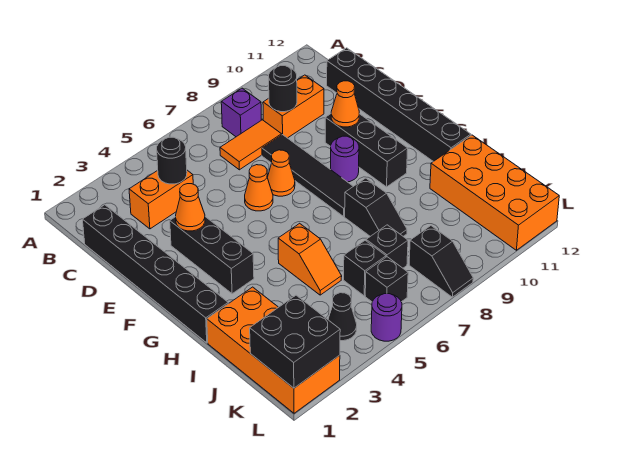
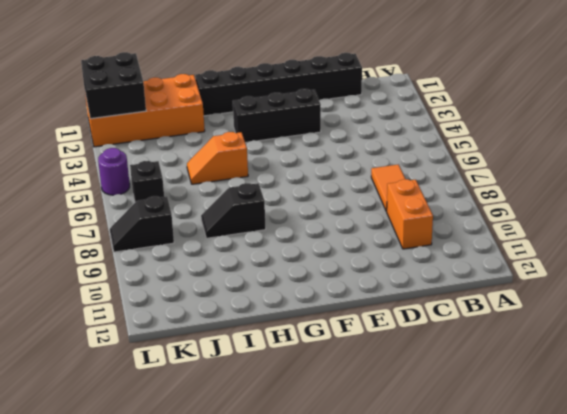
none -> purple brick B8 level 1
none -> orange brick C3:C4 level 1
none -> black brick C12:H12 level 1

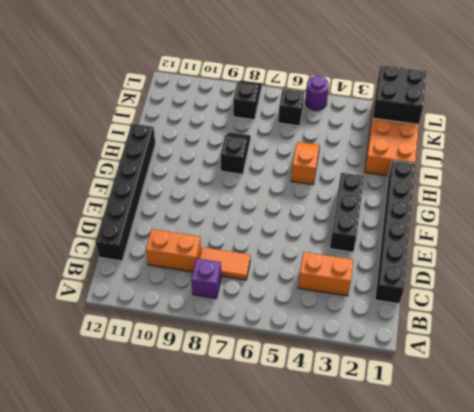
none -> black tile D8:G8 level 1
none -> orange cone E6 level 1
none -> orange cone E7 level 1

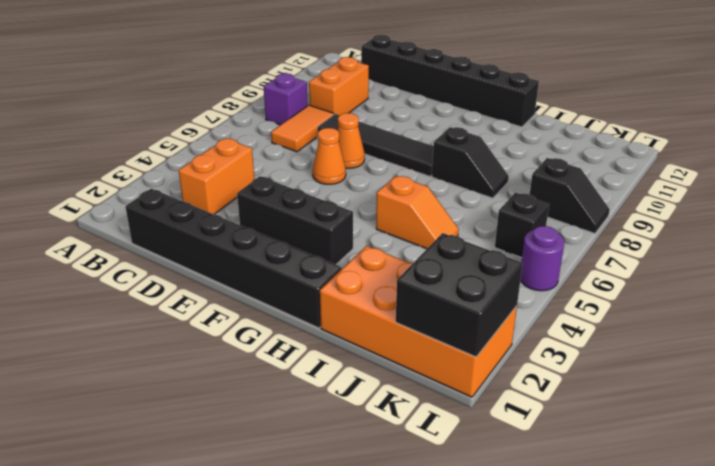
none -> black brick E10:G10 level 1
none -> purple round brick F9 level 1
none -> orange brick I11:L12 level 1

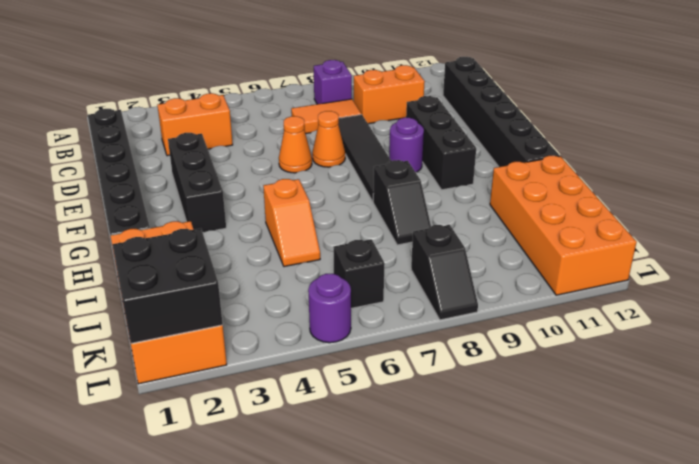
none -> black brick J6 level 1
none -> black brick J7 level 1
none -> black cone K4 level 1

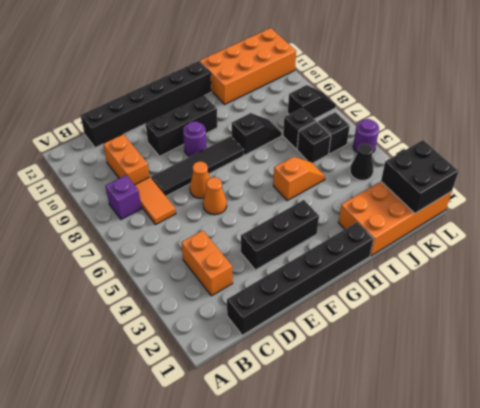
none -> black round brick C4 level 2
none -> black round brick C9 level 2
none -> orange cone E3 level 2

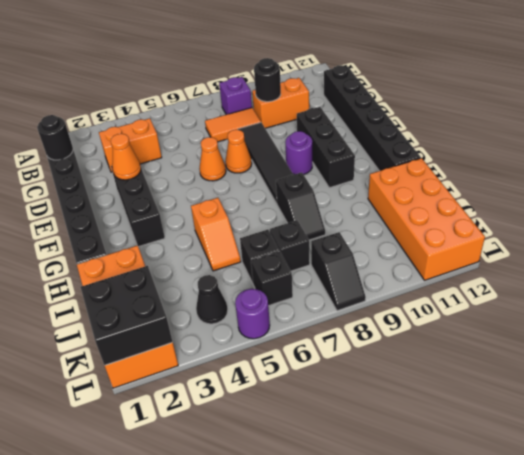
black round brick C1 level 2 -> black round brick C4 level 2
none -> orange cone E10 level 2

